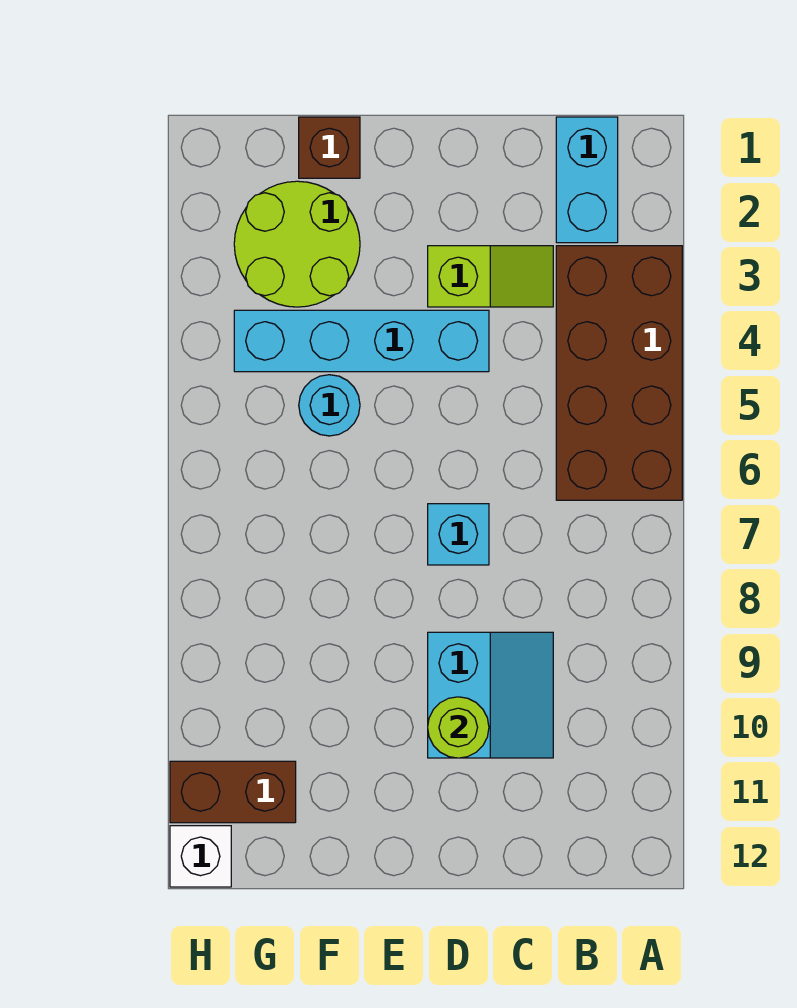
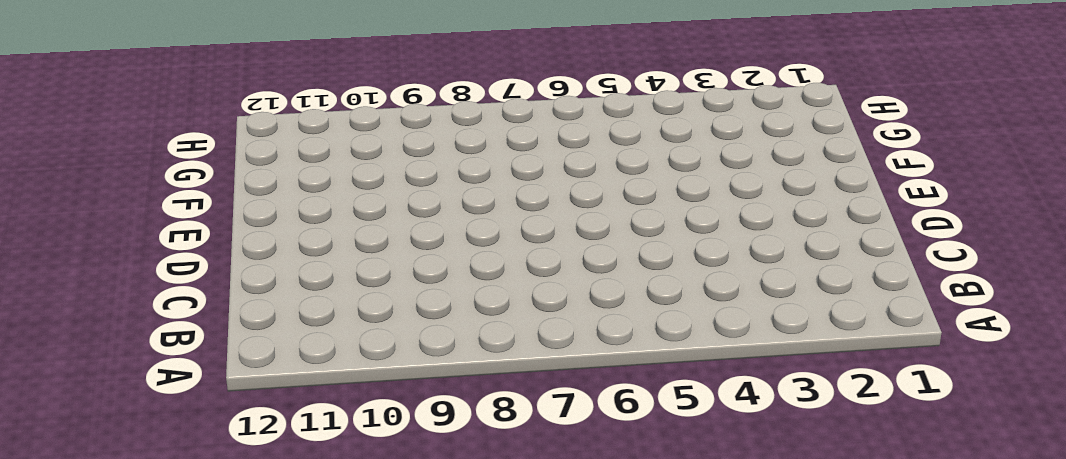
none -> brown brick A3:B6 level 1
none -> cyan brick B1:B2 level 1
none -> lime slope C3:D3 level 1 top D

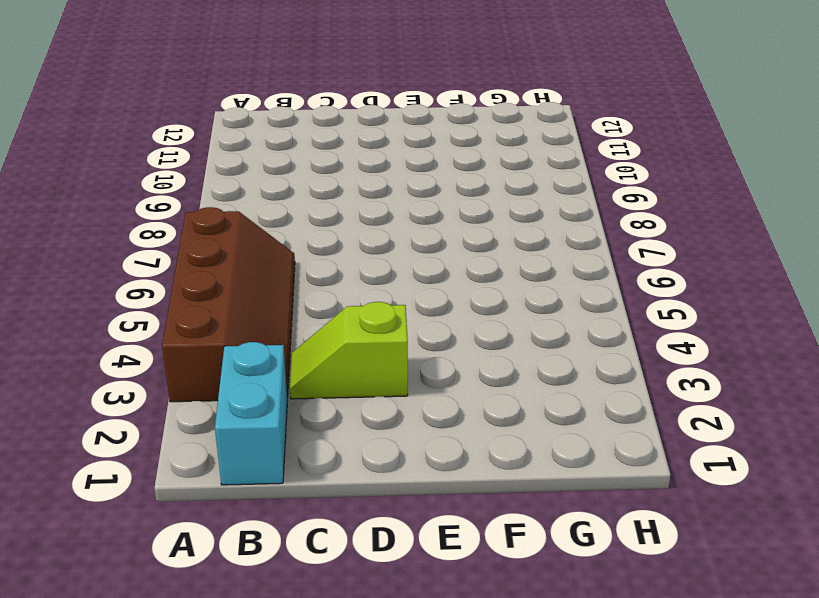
brown slope A3:B6 level 1 top A -> brown brick A3:B6 level 1
none -> cyan slope C9:D10 level 1 top D
none -> cyan brick D4:G4 level 1
none -> cyan brick D7 level 1

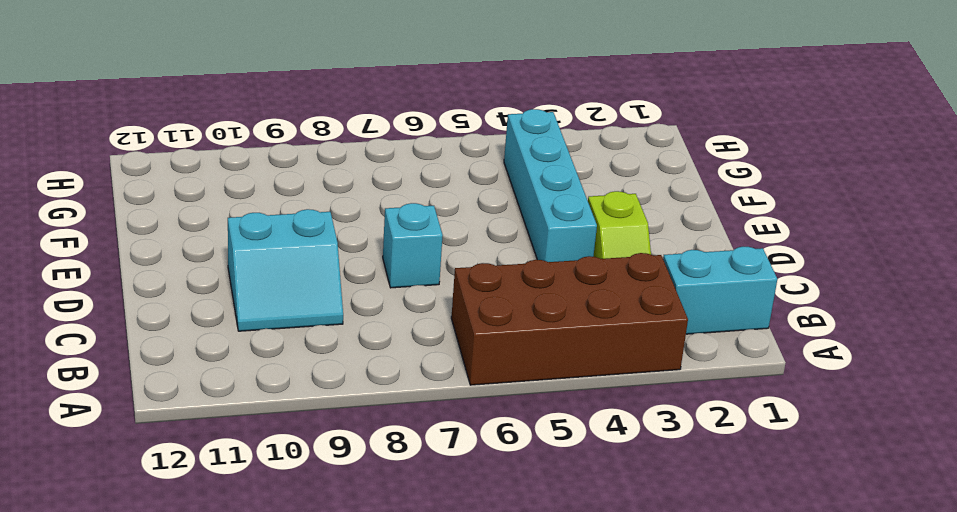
none -> brown brick F1 level 1
none -> lime round brick F2:G3 level 1
none -> cyan round brick F5 level 1

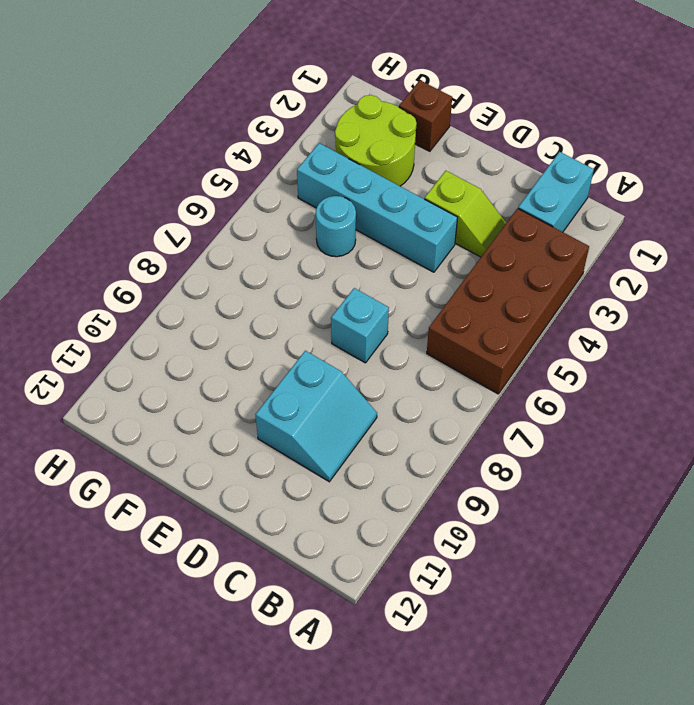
none -> brown brick G11:H11 level 1
none -> white brick H12 level 1
none -> lime round brick D10 level 2

